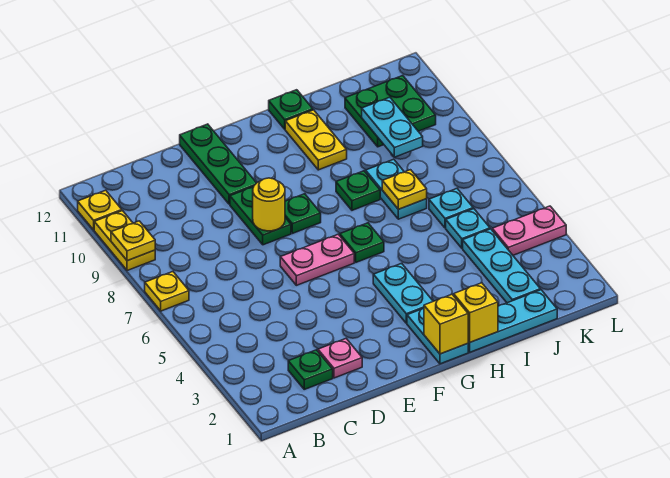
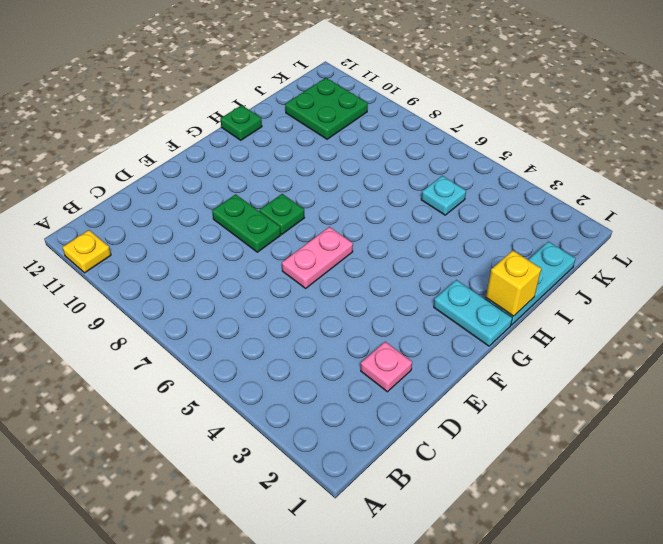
none -> yellow plate A7 level 1
none -> yellow plate A9:A10 level 1
none -> green plate C2 level 1

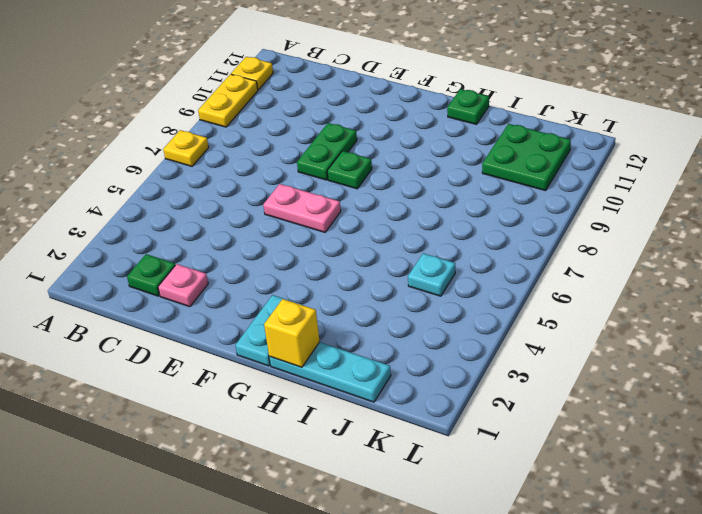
none -> green plate E10:E12 level 1
none -> cyan plate G3:G4 level 1
none -> green plate G6 level 1

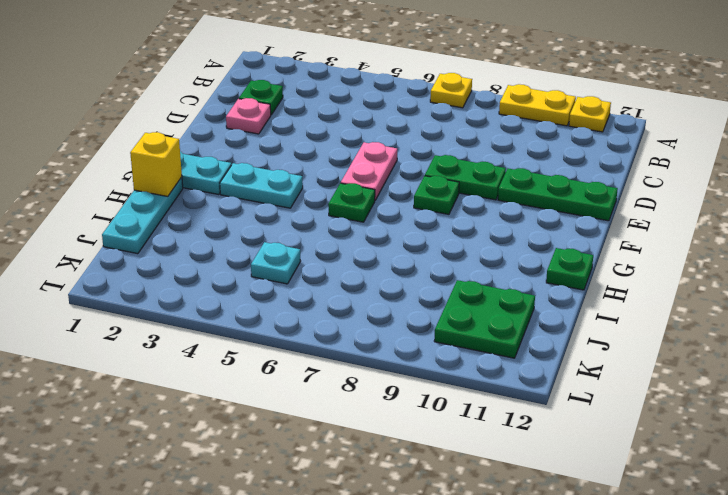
none -> green plate H8 level 1
none -> yellow plate H10:H11 level 1
none -> cyan plate I7:I8 level 1

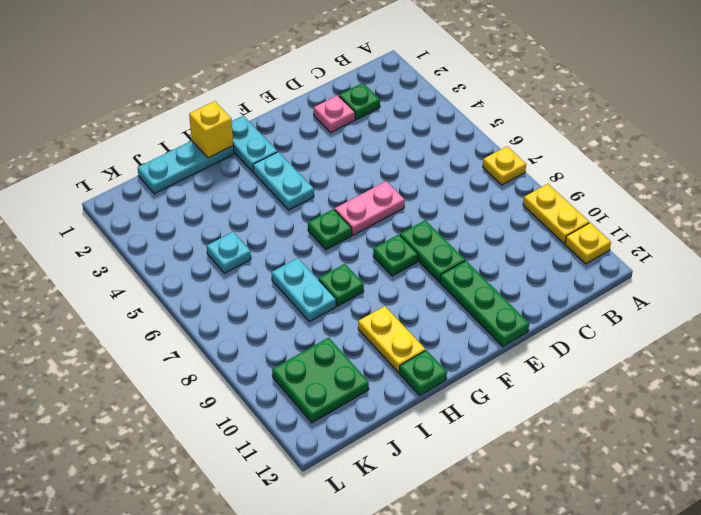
none -> cyan plate J2:J4 level 1
none -> cyan plate J6 level 1
none -> pink plate K4:L4 level 1

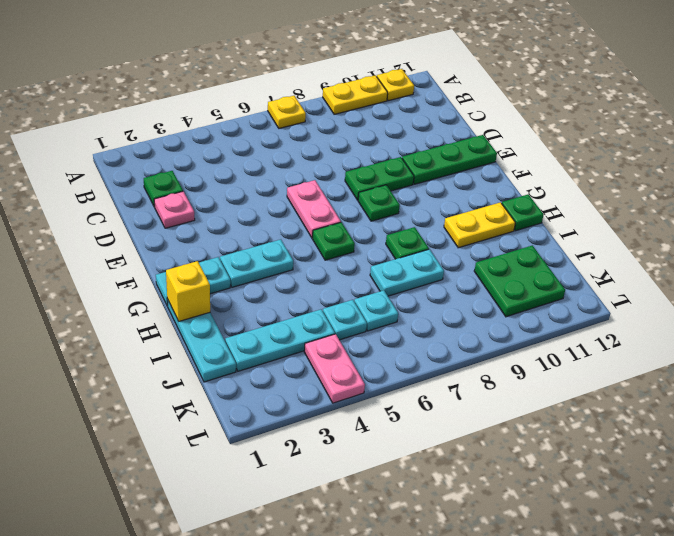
none -> yellow plate A9 level 2
none -> yellow round brick E8 level 2
none -> yellow brick G1 level 2

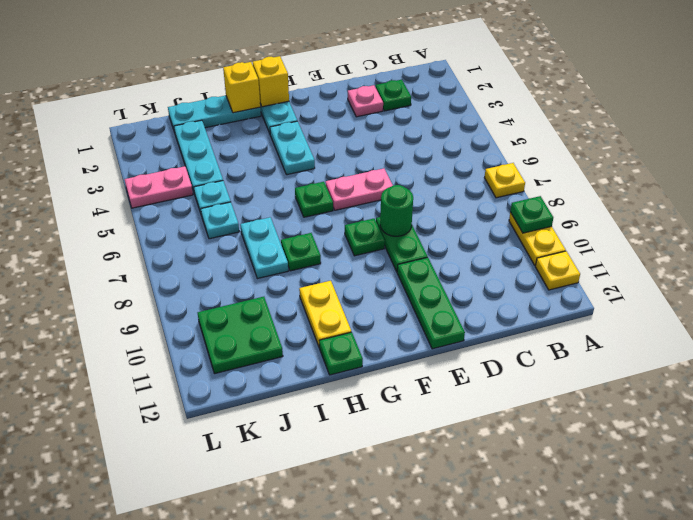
green plate A9 level 2 -> yellow plate A9 level 2
green round brick E8 level 2 -> yellow round brick E8 level 2
none -> yellow plate I7 level 2
none -> cyan plate J9:J10 level 2

